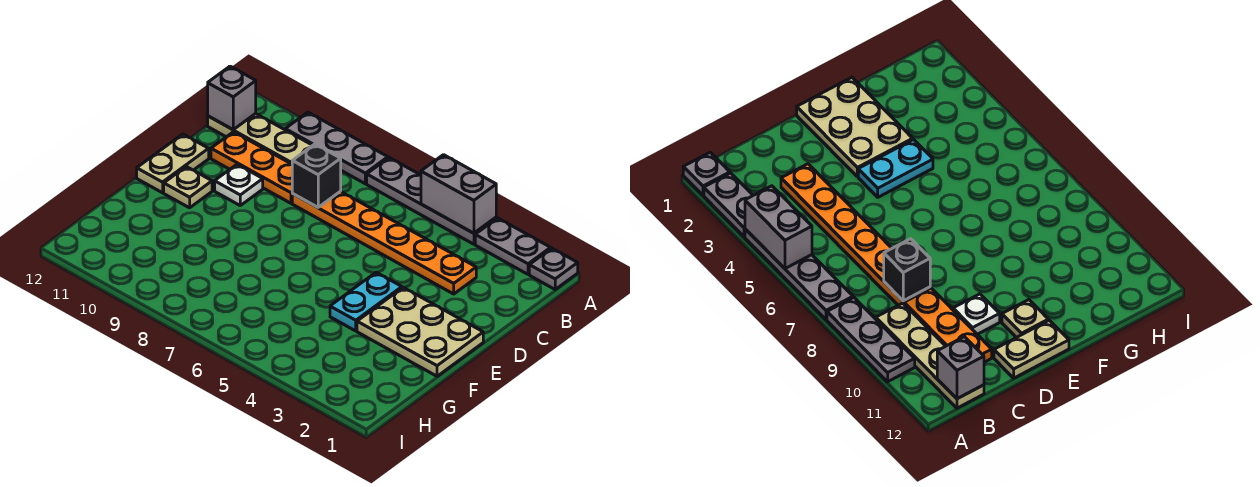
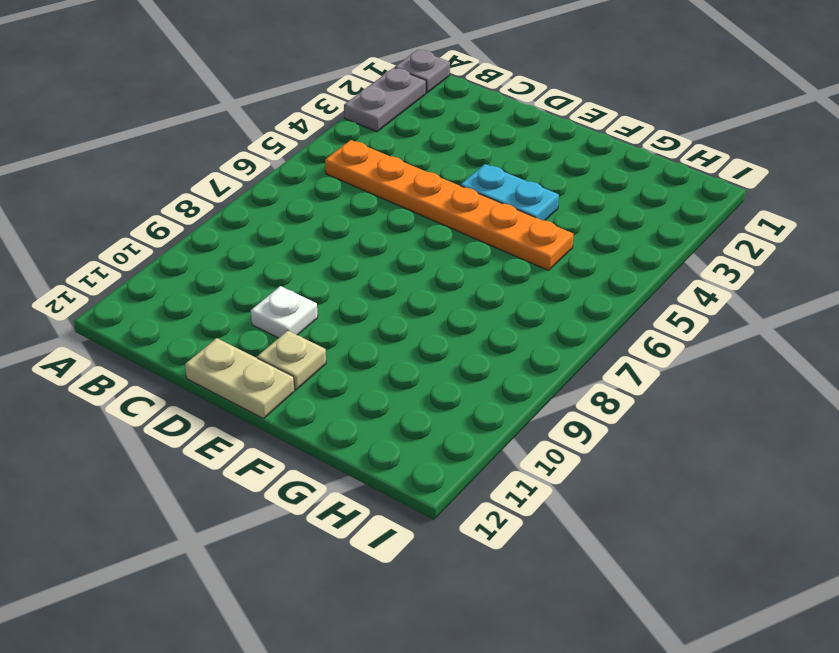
orange plate B5:G5 level 1 -> orange plate C3:C8 level 1
none -> grey plate A4:A7 level 1
none -> grey plate A8:A10 level 1
none -> tan plate B9:B12 level 1

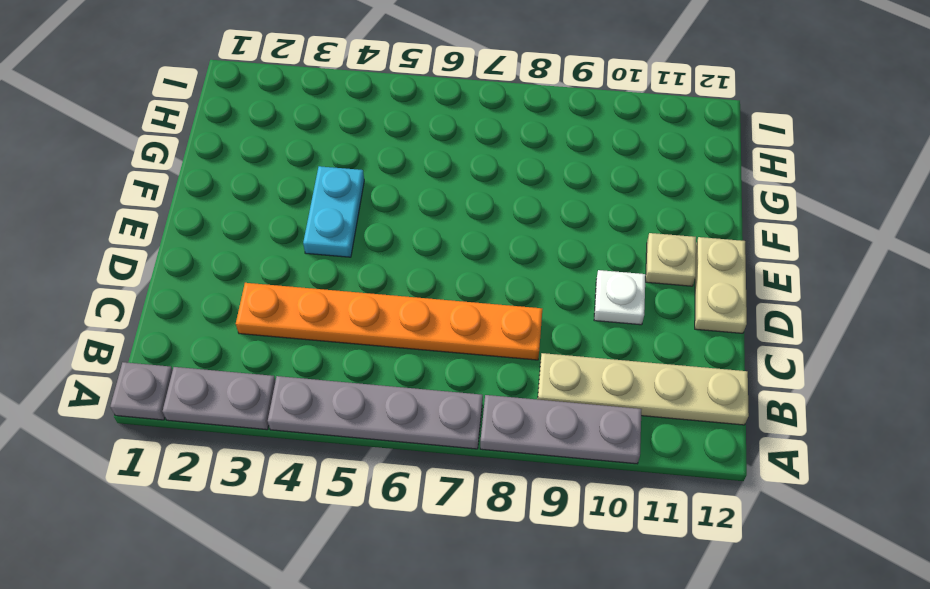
none -> orange plate C9:C11 level 1
none -> tan plate E1:F3 level 1
none -> grey brick A4:A5 level 2

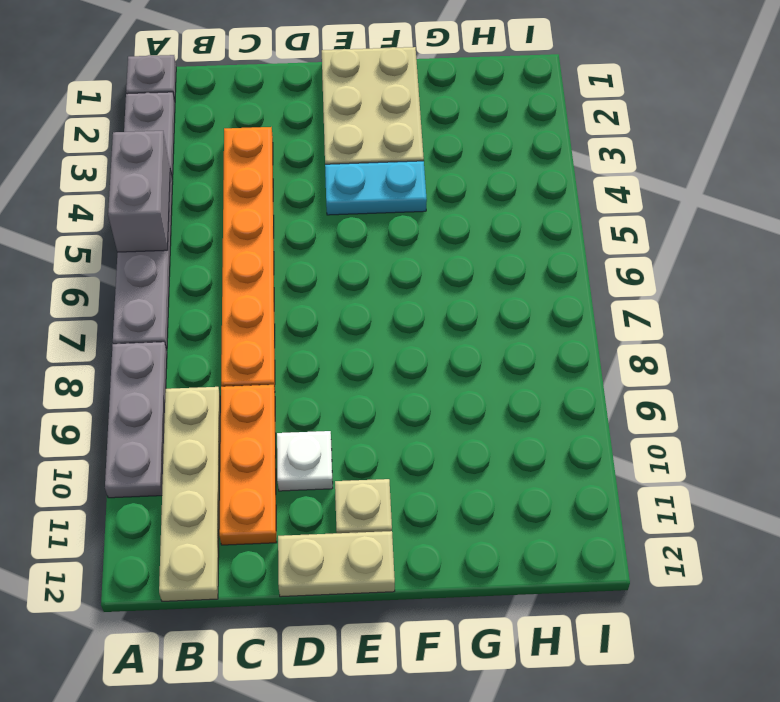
none -> grey brick B12 level 2
none -> black brick C8 level 2

